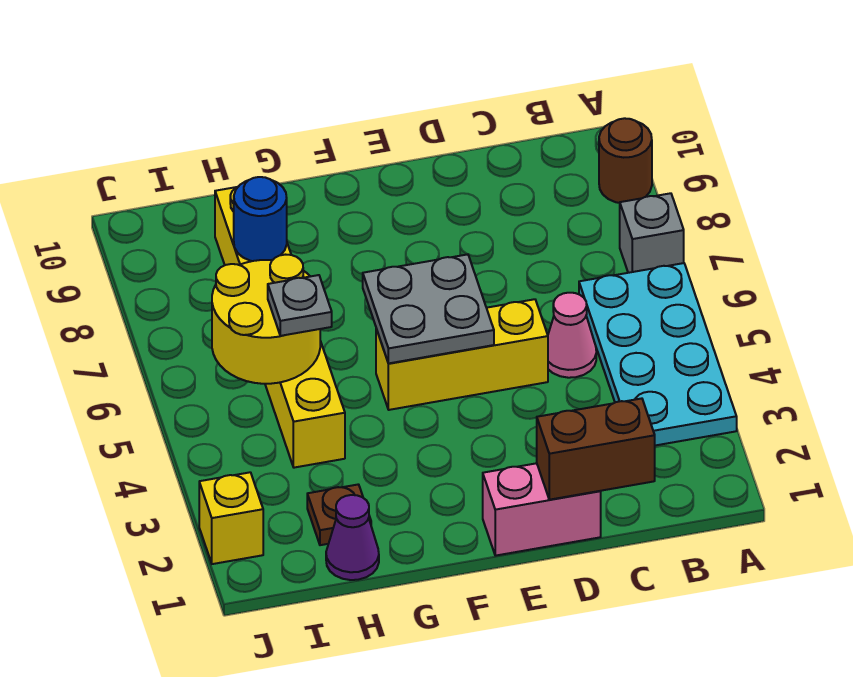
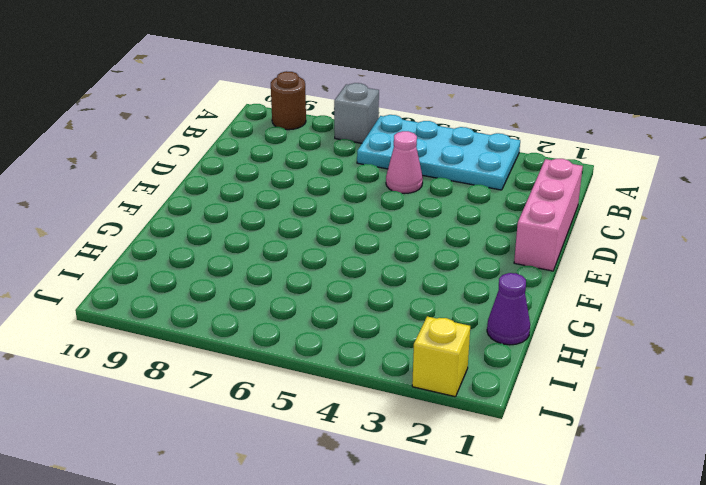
pink brick C1:E1 level 1 -> pink brick D1:E1 level 1
none -> yellow brick D5:F5 level 1
none -> brown plate H2 level 1
none -> yellow brick H4:H9 level 1

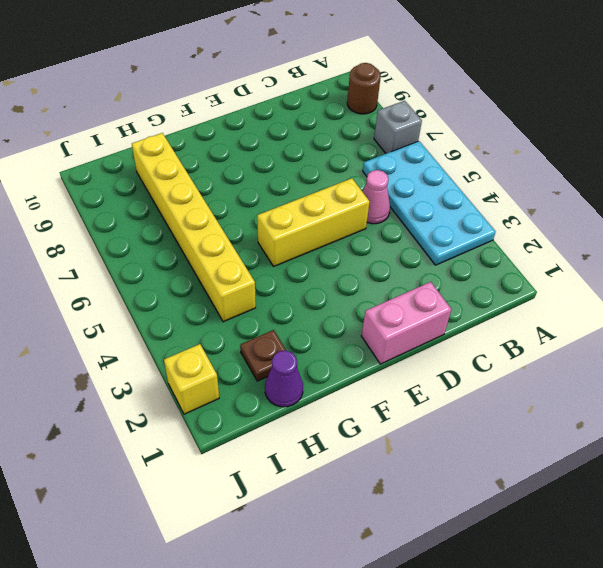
none -> brown brick C1:D1 level 2
none -> grey plate E5:F6 level 2
none -> yellow round brick H5:I6 level 2

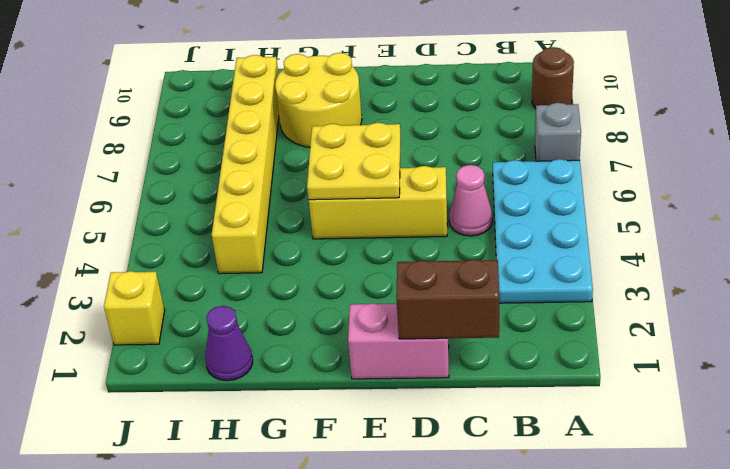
yellow plate E5:F6 level 2 -> grey plate E5:F6 level 2
yellow round brick F8:G9 level 1 -> yellow round brick H5:I6 level 2
none -> brown plate H2 level 1
none -> blue round brick H8 level 2
none -> grey plate H5 level 3

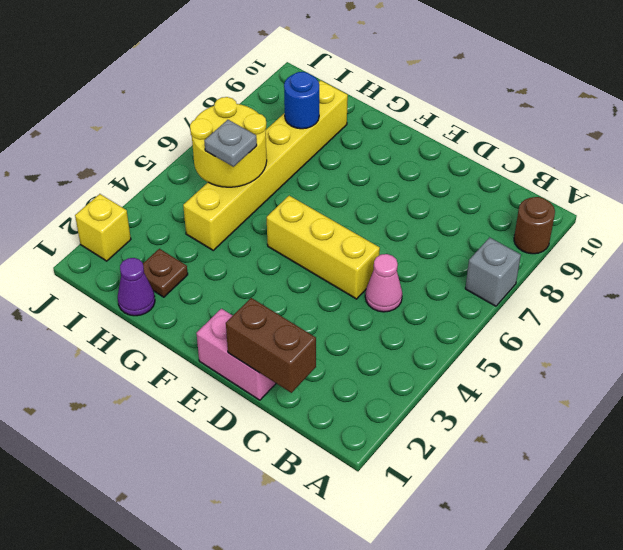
none -> cyan plate A3:B6 level 1
none -> grey plate E5:F6 level 2

